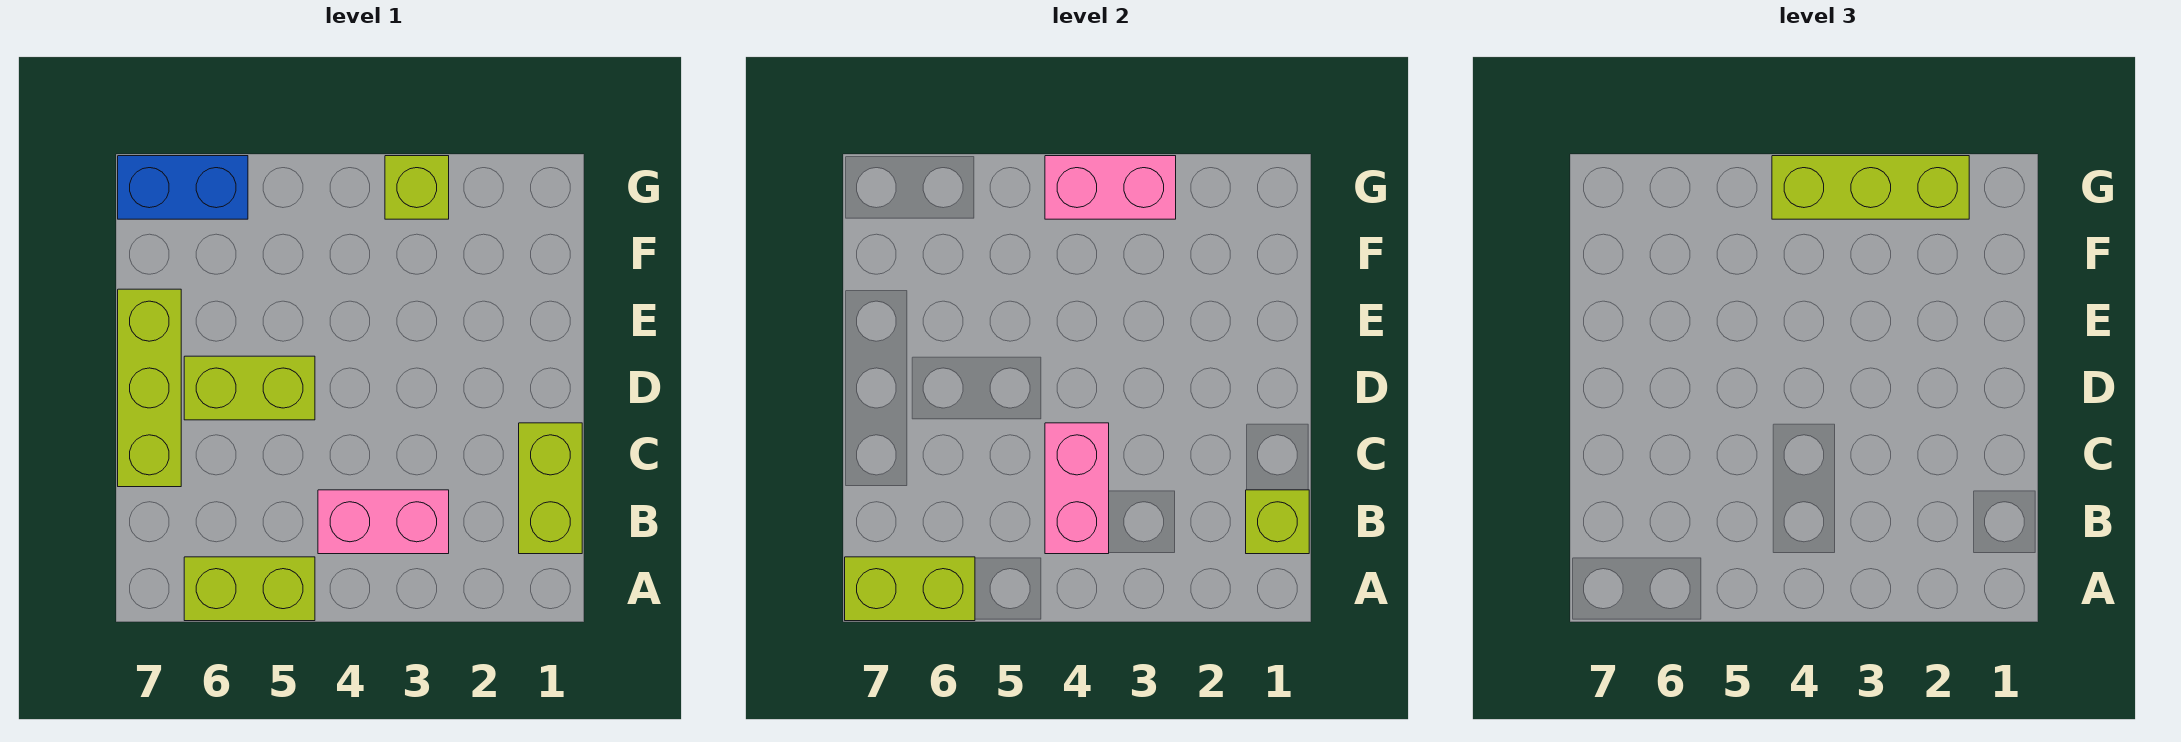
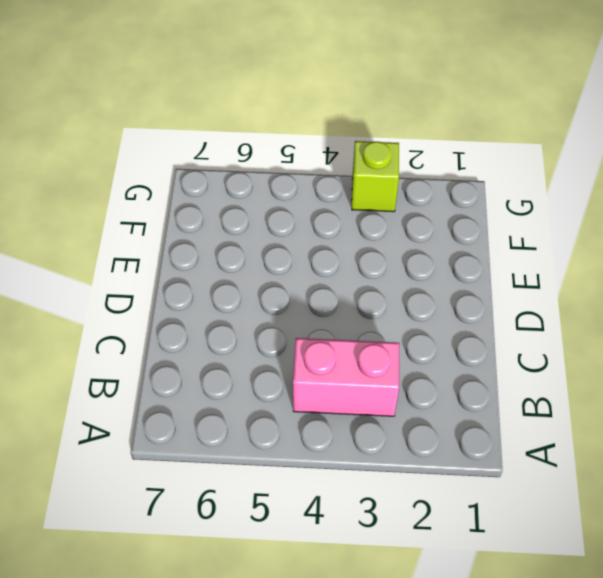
none -> lime brick A5:A6 level 1
none -> lime brick B1:C1 level 1
none -> lime brick C7:E7 level 1

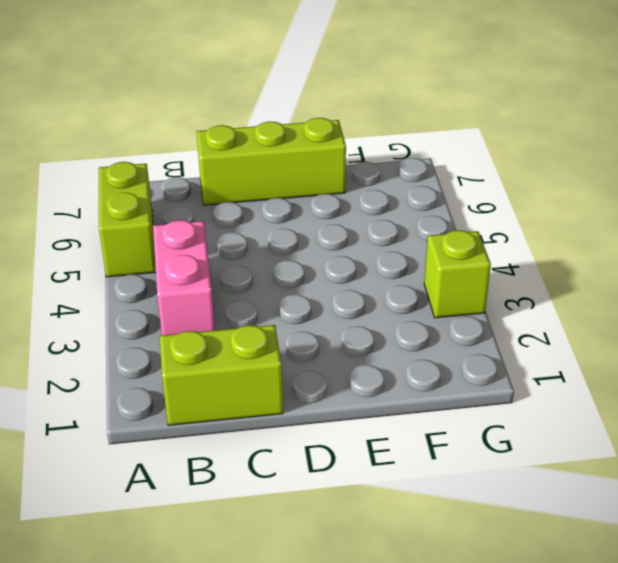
none -> lime brick D5:D6 level 1
none -> blue brick G6:G7 level 1
none -> lime brick A6:A7 level 2

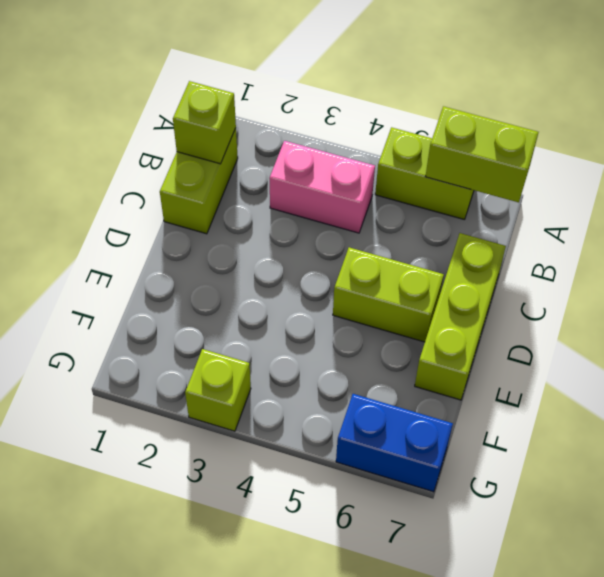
none -> pink brick B4:C4 level 2
none -> pink brick G3:G4 level 2
none -> lime brick G2:G4 level 3

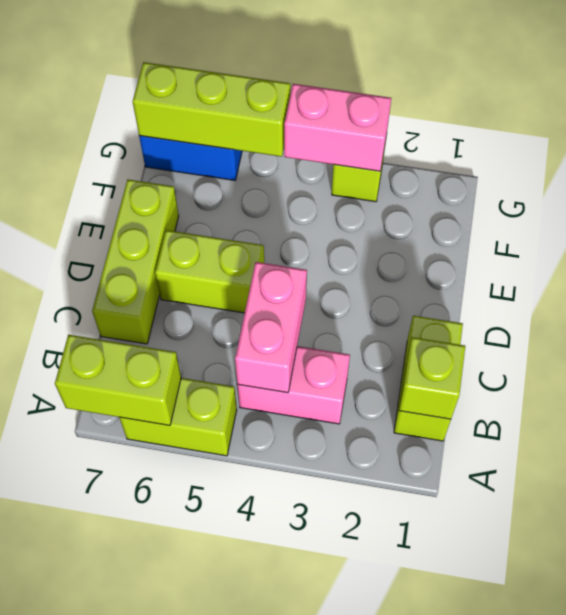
lime brick G5:G7 level 2 -> lime brick G2:G4 level 3

